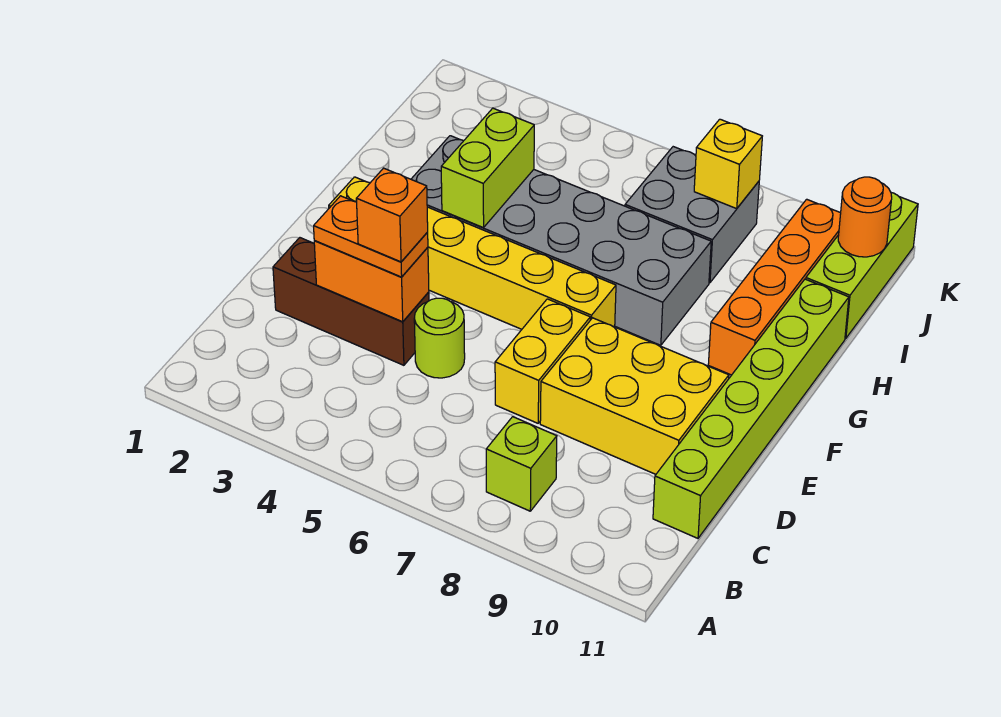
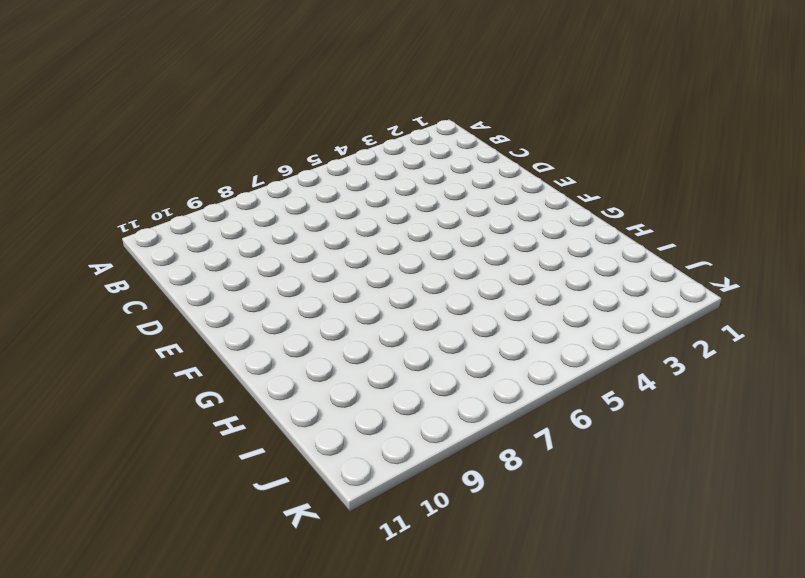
none -> lime brick B8 level 1
none -> lime brick C11:H11 level 1
none -> brown brick D2:D4 level 1

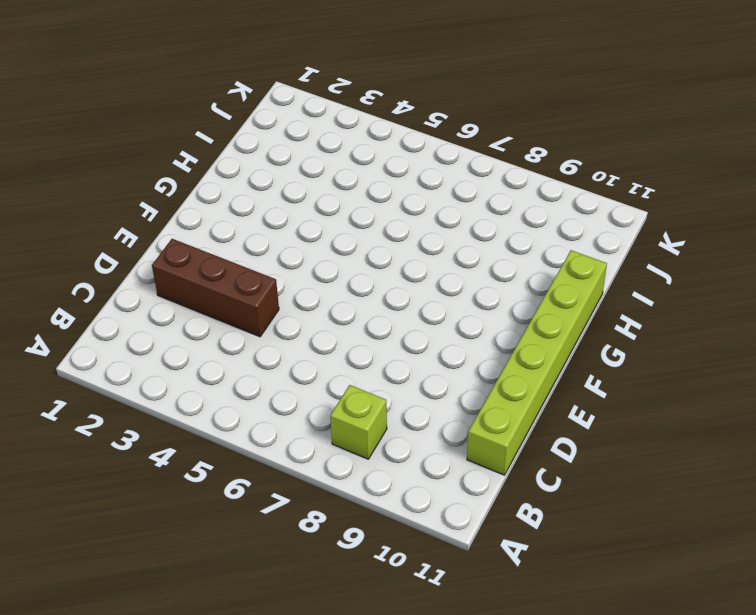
none -> lime round brick D5 level 1
none -> yellow brick D7:E7 level 1
none -> yellow brick D8:E10 level 1

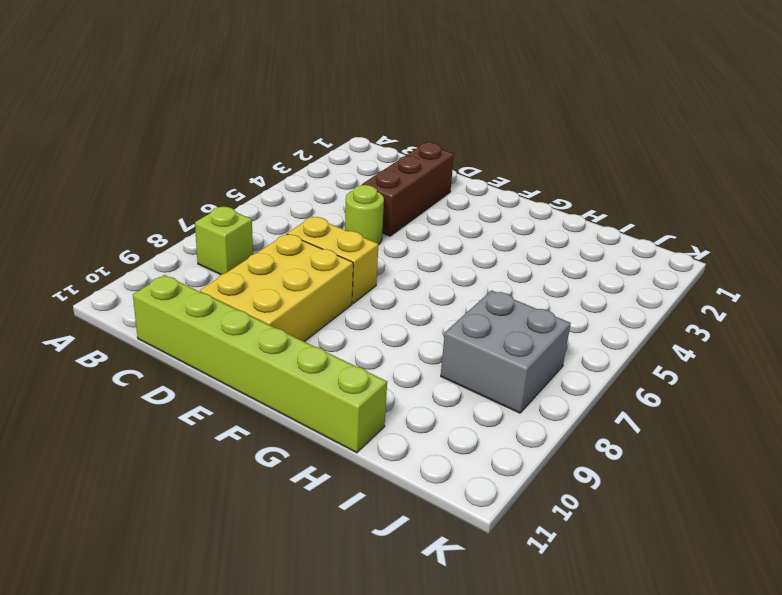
none -> yellow brick F2:F7 level 1
none -> grey brick G3:H8 level 1
none -> orange brick G10:J10 level 1

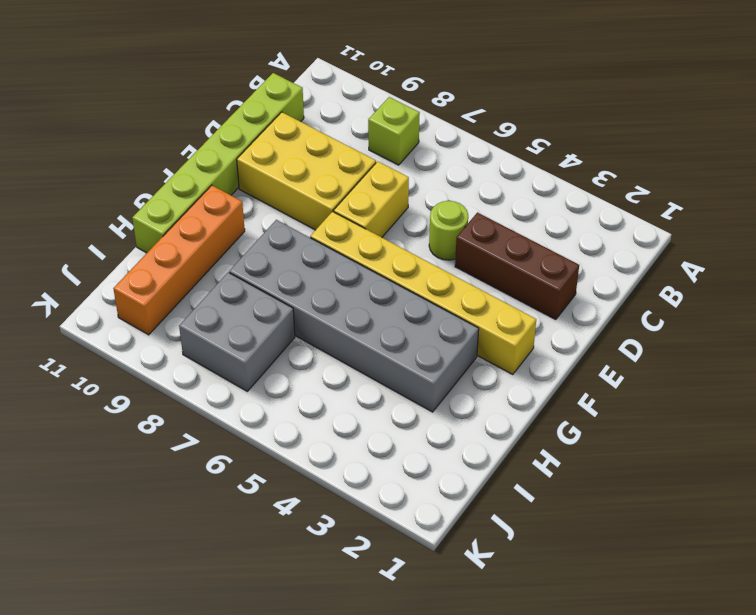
none -> lime brick I11:K11 level 1
none -> orange brick D3:D4 level 2
none -> lime brick G4:H4 level 2

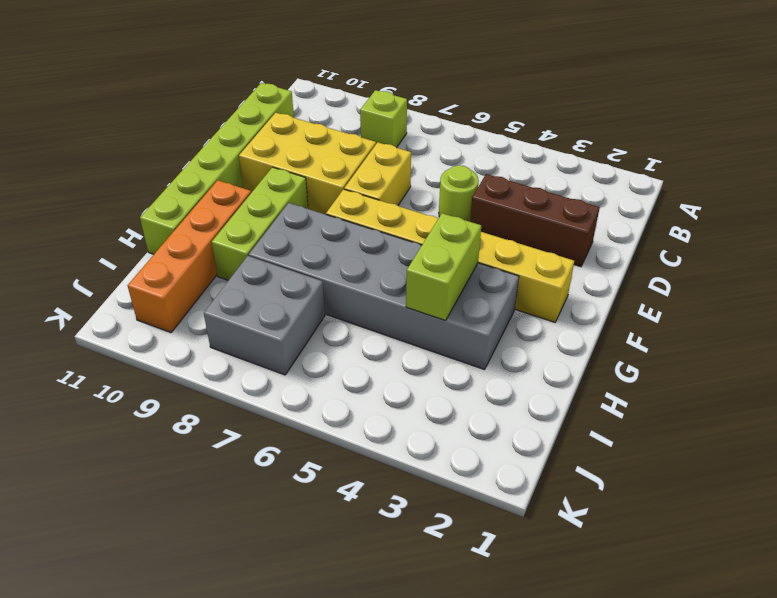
lime brick F9:H9 level 1 -> lime brick I11:K11 level 1
none -> orange brick D3:D4 level 2
none -> yellow brick J8 level 2
none -> orange round brick J11 level 2

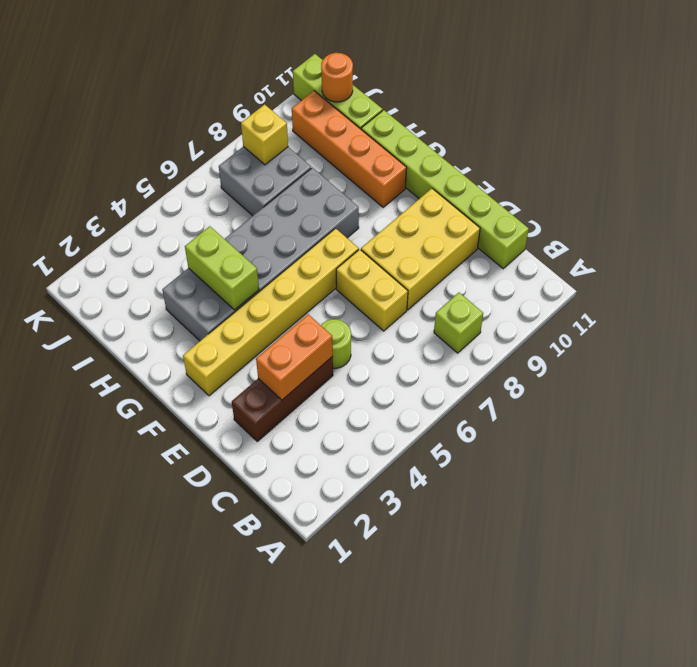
none -> orange plate D3:D4 level 3
none -> orange brick D4 level 4

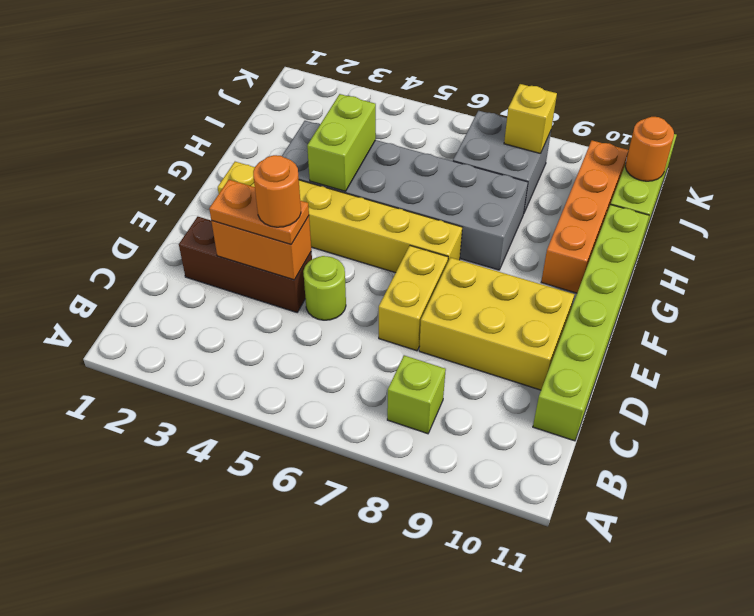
orange round brick D4 level 4 -> orange brick D4 level 4

